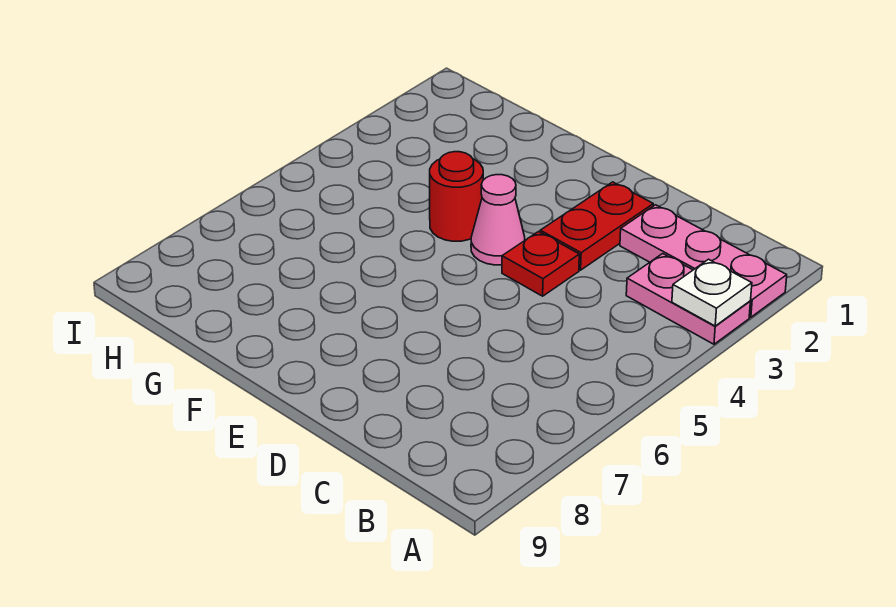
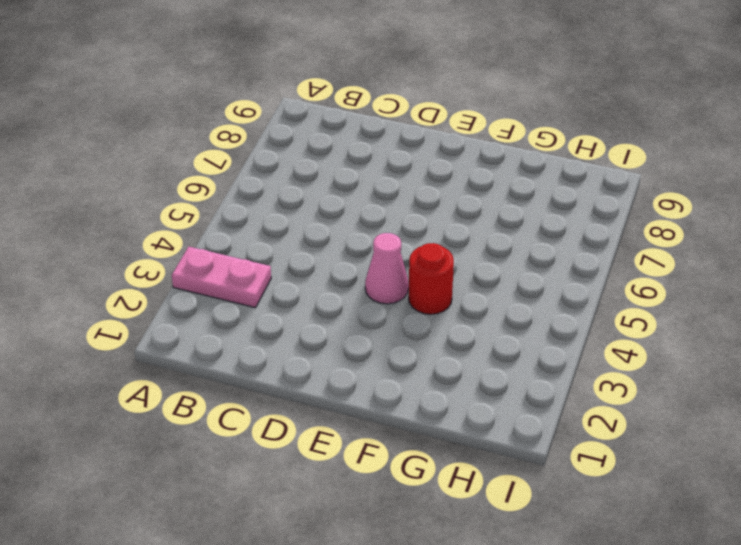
none -> pink plate A2:C2 level 1
none -> red plate D2:D3 level 1

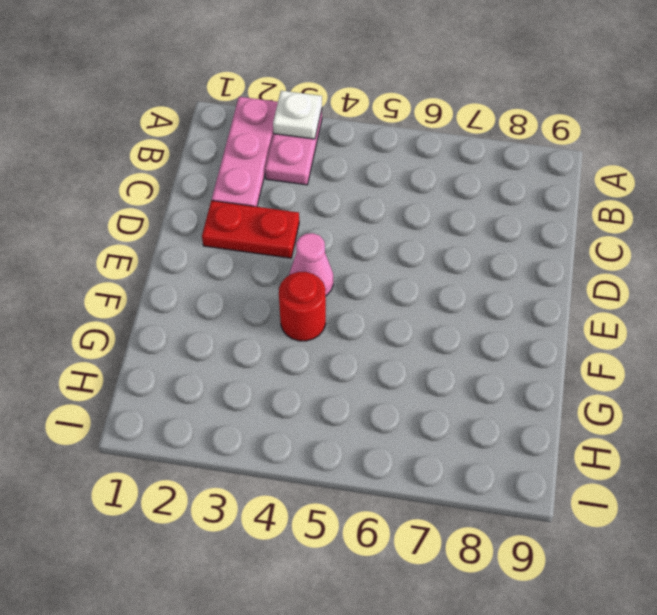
none -> red plate D4 level 1

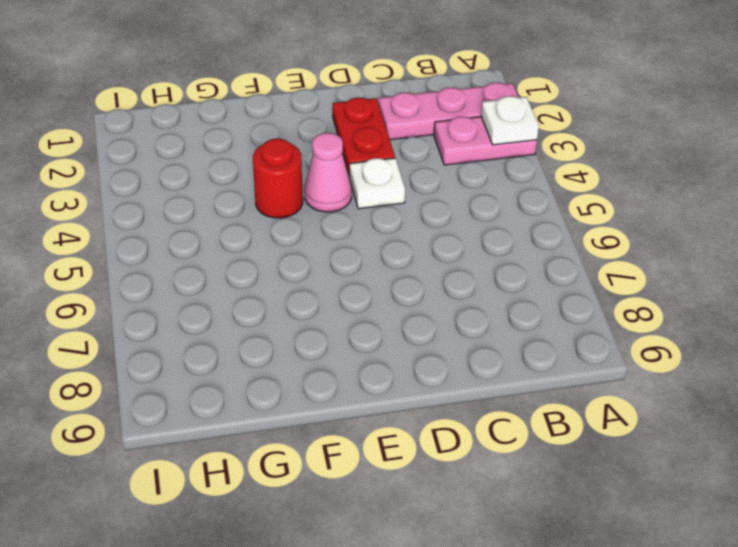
white plate D4 level 1 -> red plate D4 level 1

